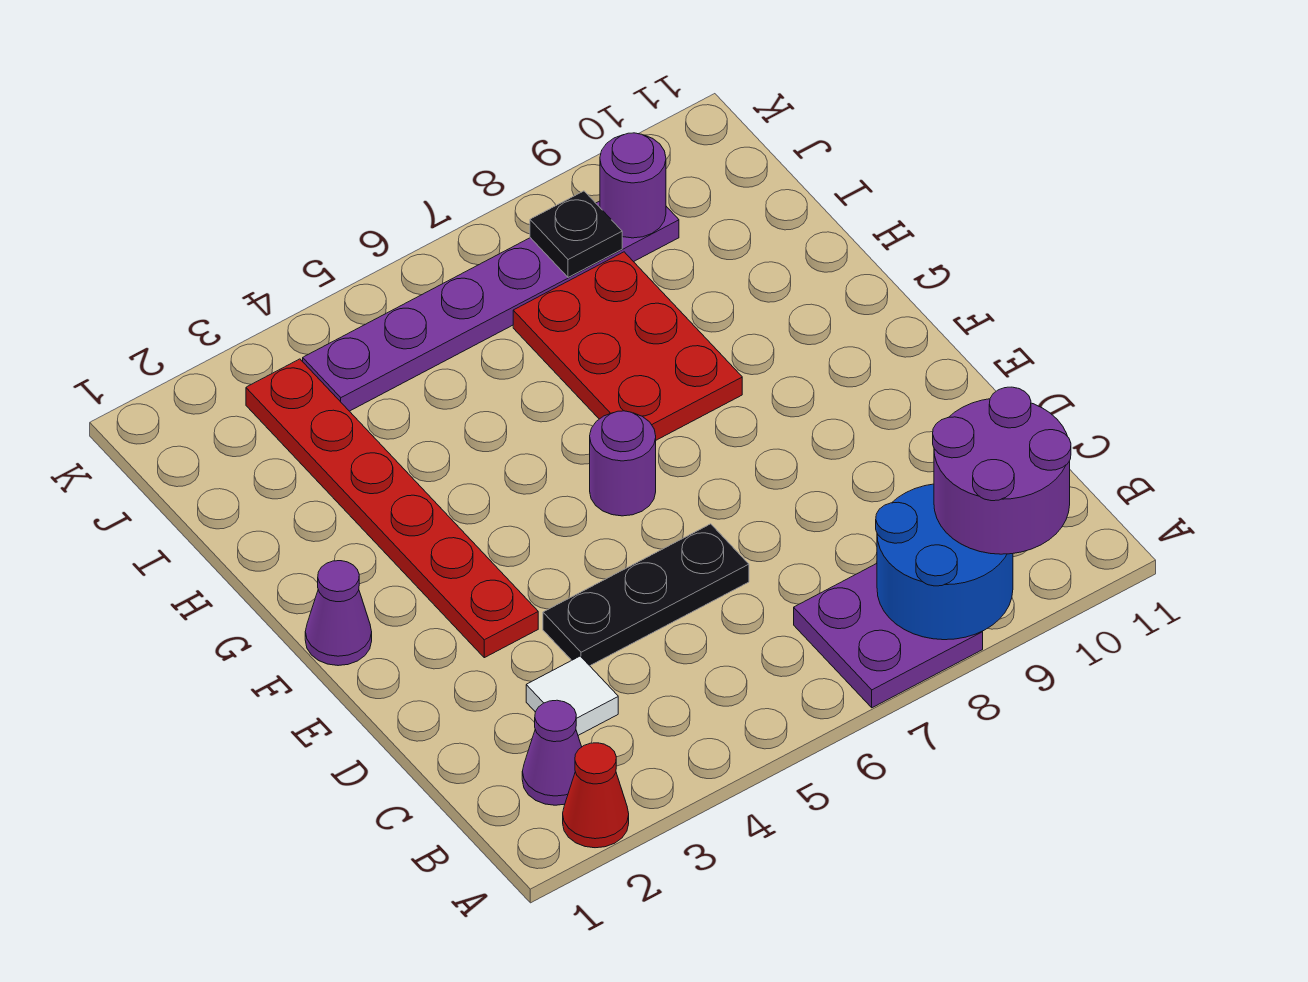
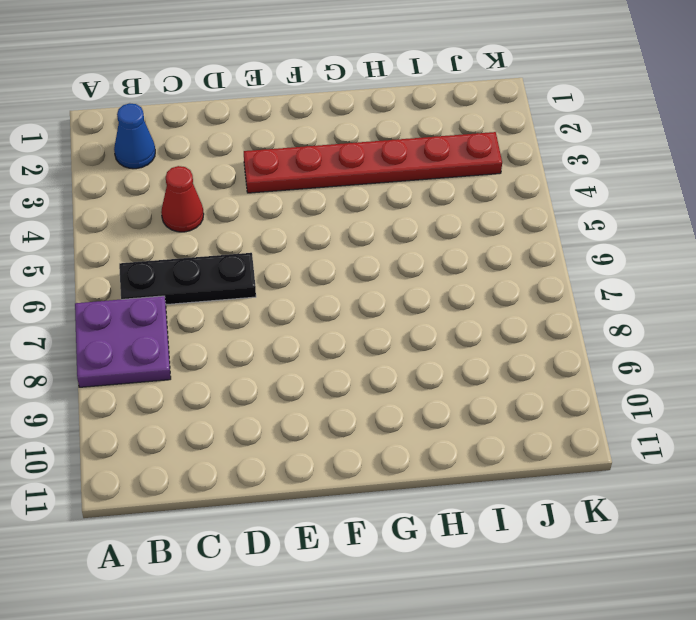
blue cone B2 level 1 -> purple cone B2 level 1
black plate B6:D6 level 1 -> black plate D4:D6 level 1
red cone C4 level 1 -> red cone A2 level 1
none -> white tile C3 level 1
none -> purple cone F1 level 1
none -> purple round brick F6 level 1

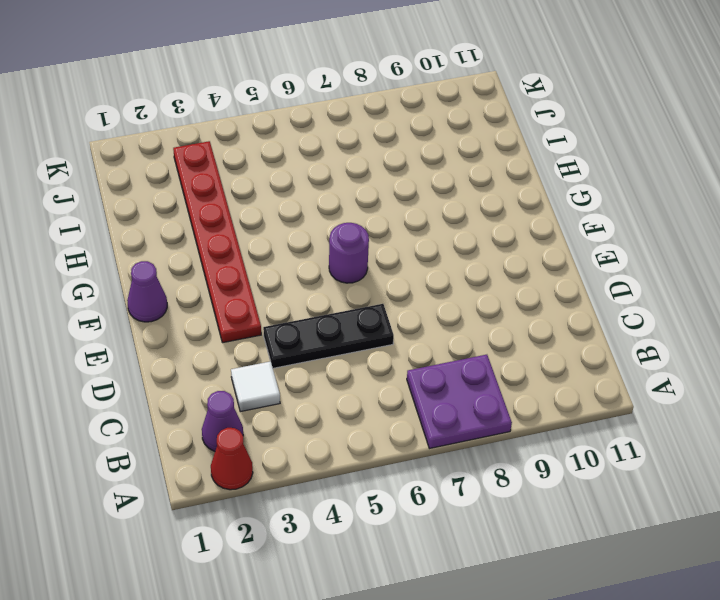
none -> red plate G7:I8 level 1
none -> purple plate J4:J9 level 1
none -> blue round brick A8:B9 level 2

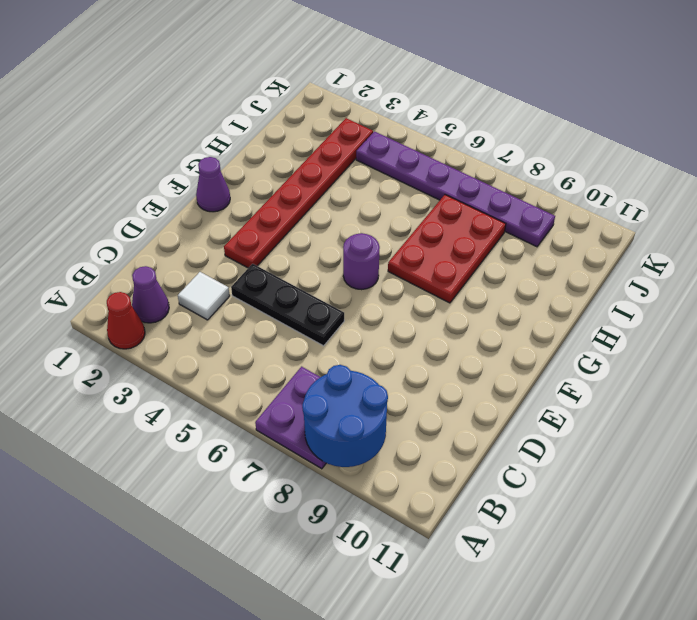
none -> black plate J8 level 2
none -> purple round brick J9 level 2
none -> purple round brick A9:B10 level 3

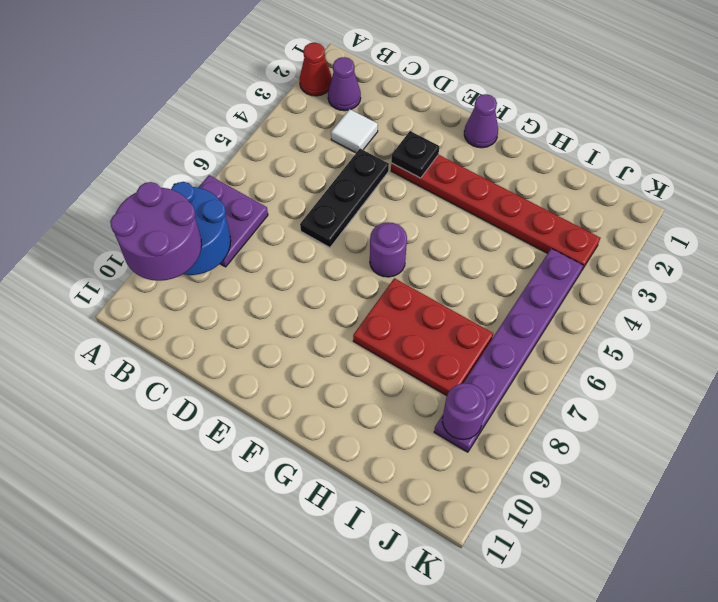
black plate E3 level 2 -> black plate J8 level 2

